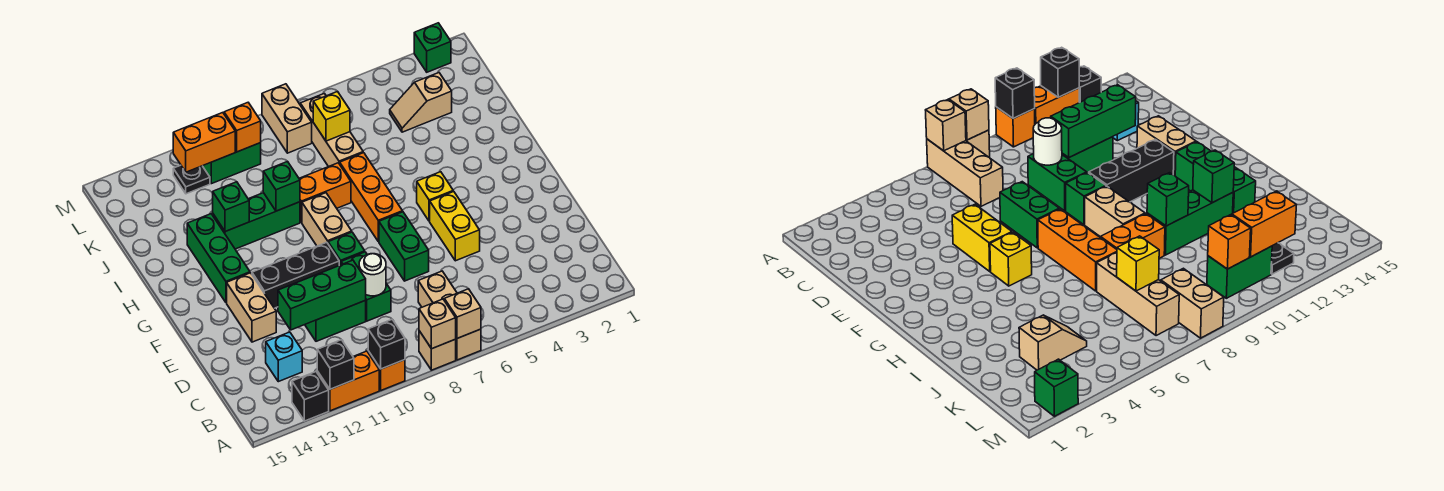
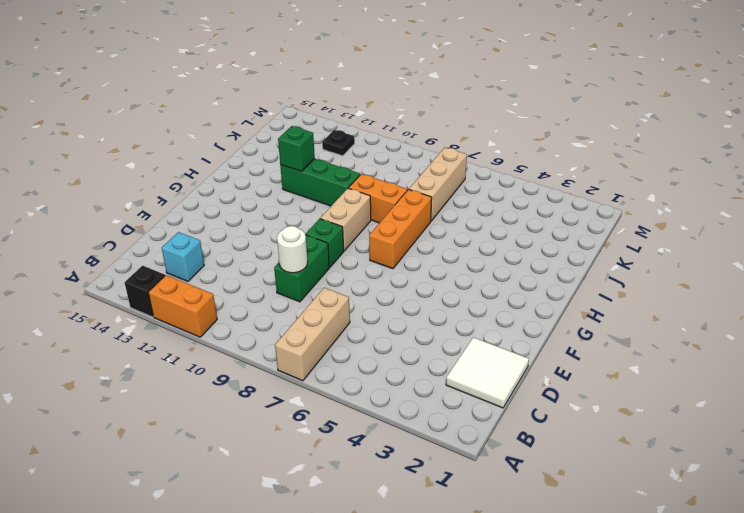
white tile C1:D2 level 1 -> none
none -> tan brick A8 level 1
none -> orange brick A10 level 1
none -> green brick D10:D11 level 1
none -> yellow brick E5:F5 level 1

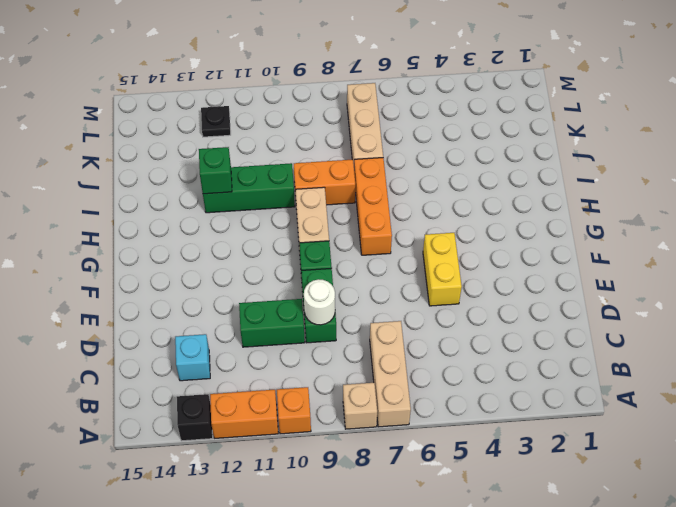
none -> green brick E7:F7 level 1
none -> tan brick E13:F13 level 1
none -> black brick F10:F12 level 1
none -> yellow brick G5 level 1

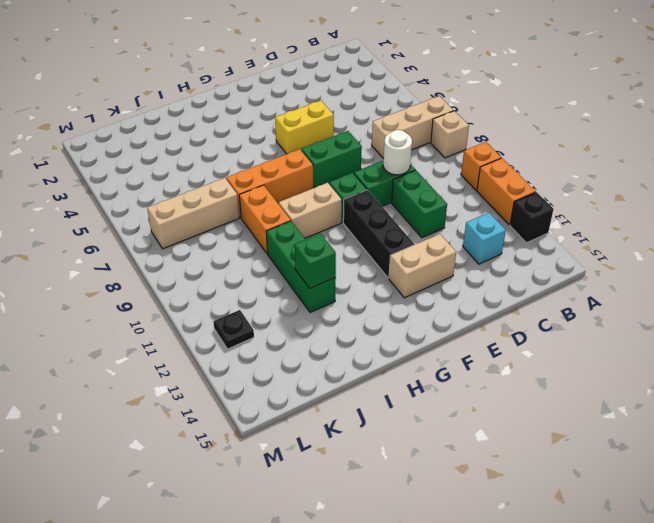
none -> yellow brick G5 level 1
none -> green brick G13:I13 level 1
none -> tan slope K3:K4 level 1 top 3
none -> tan brick L8:M8 level 1

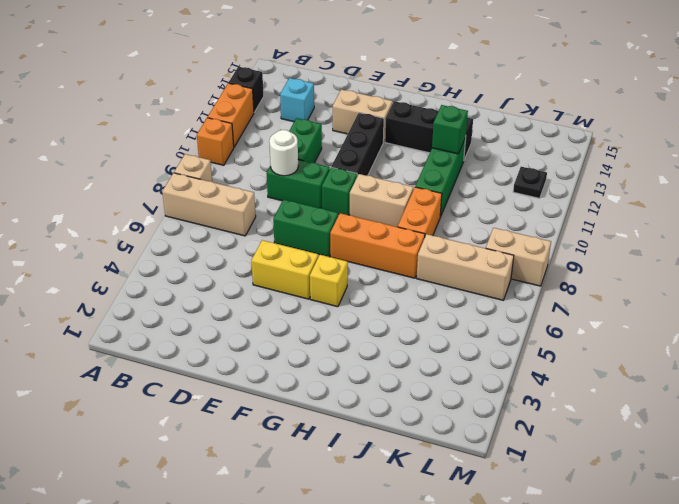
black brick G13:I13 level 1 -> green brick G13:I13 level 1
none -> tan slope K3:K4 level 1 top 3
none -> green brick L10:L11 level 1
none -> green brick M2 level 1
none -> tan brick A7 level 2

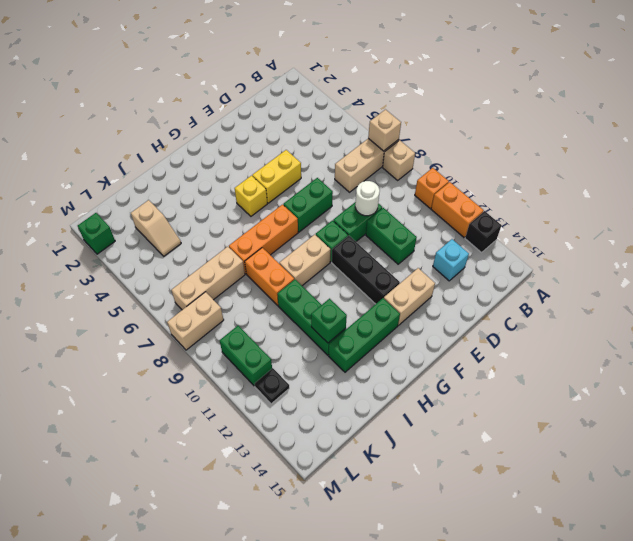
none -> tan brick A8 level 2
none -> black brick A10 level 2
none -> black brick A12 level 2
none -> green brick D10:D12 level 2

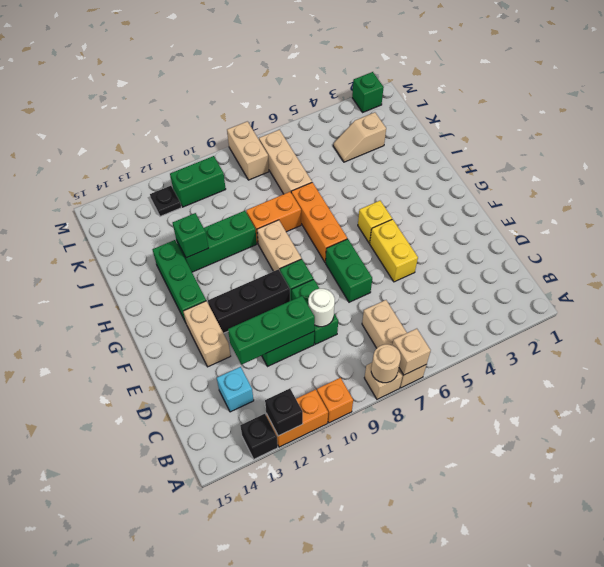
tan round brick A8 level 2 -> tan brick A8 level 2
none -> black brick A10 level 2
none -> green brick I10 level 2
none -> yellow brick K7 level 2
none -> orange brick L10 level 2

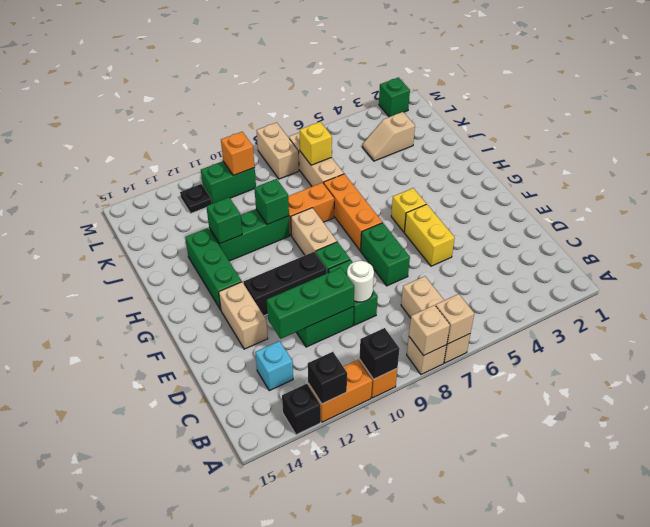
none -> orange brick L11:L12 level 2

